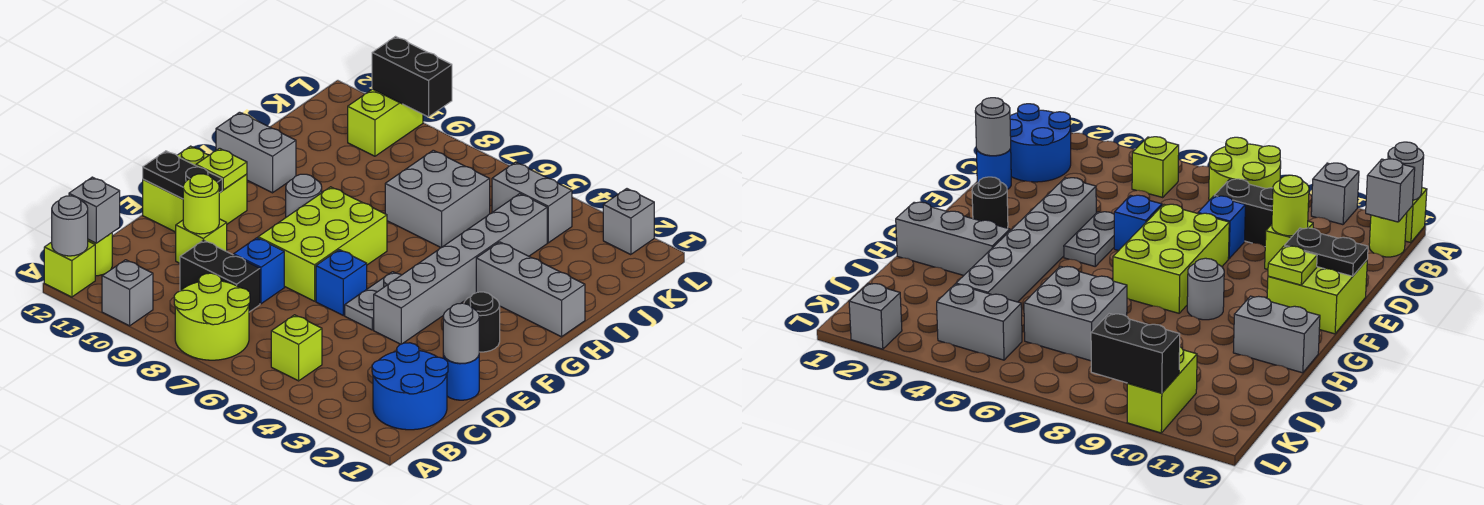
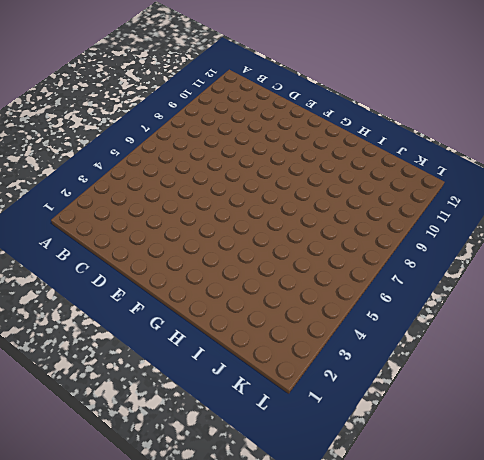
none -> lime round brick A7:B8 level 1
none -> grey brick A10 level 1
none -> lime brick A12 level 1
none -> blue round brick B1:C2 level 1

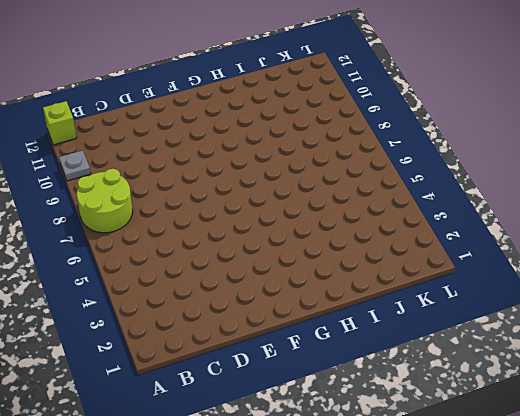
grey plate A10 level 1 -> grey brick A10 level 1
none -> blue round brick B1:C2 level 1
none -> lime brick B5 level 1
none -> lime round brick B12 level 1
none -> black brick C8:C9 level 1

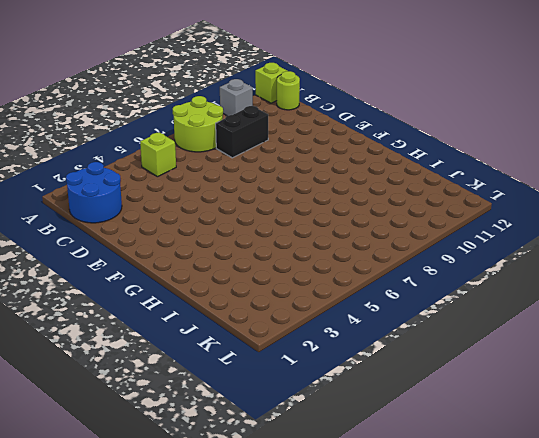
none -> blue round brick D1 level 1
none -> blue brick D8 level 1
none -> lime brick D10 level 1
none -> grey brick E4:J4 level 1

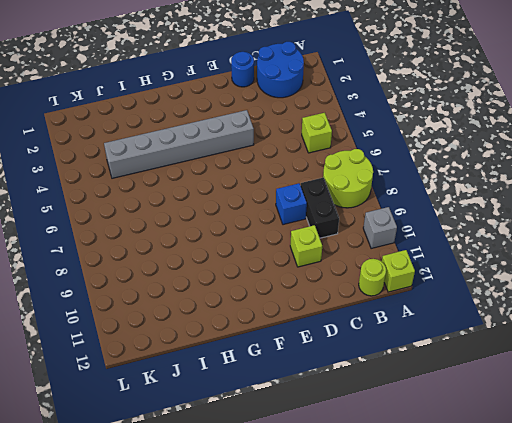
none -> grey plate E5:F5 level 1
none -> blue brick E6 level 1
none -> lime brick E7:G8 level 1
none -> lime brick E11:F12 level 1

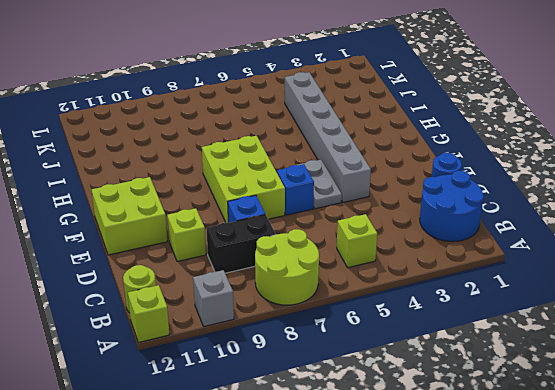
none -> black round brick F2 level 1
none -> grey round brick G9 level 1
none -> grey brick H1:H3 level 1
none -> grey brick H11:H12 level 1

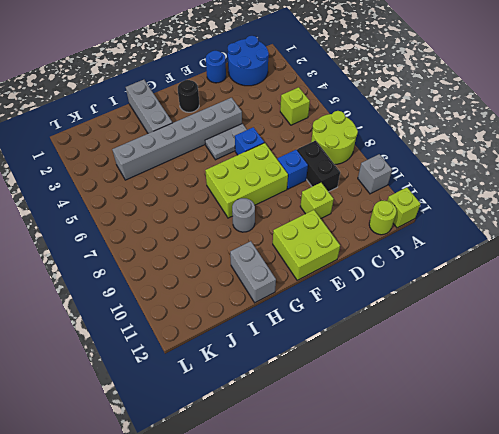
none -> grey brick I6:J7 level 1
none -> grey brick K4:K5 level 1
none -> lime brick K10:L10 level 1
none -> grey brick L2 level 1

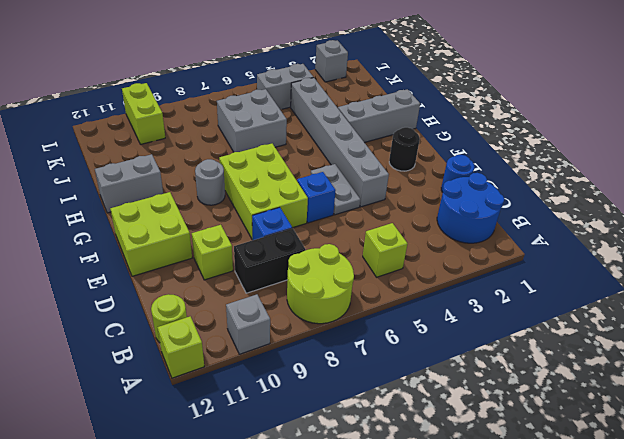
none -> grey round brick A12 level 2
none -> grey brick B12 level 2
none -> grey round brick D1 level 2
none -> lime round brick D10 level 2

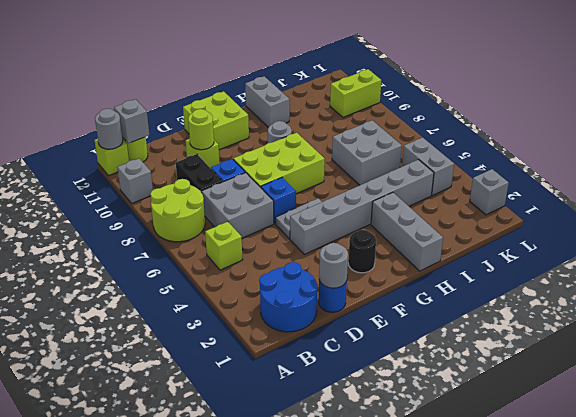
grey brick C6:D7 level 1 -> none
none -> black plate E11:E12 level 2
none -> lime plate F11 level 2
none -> black brick L9:L10 level 2

